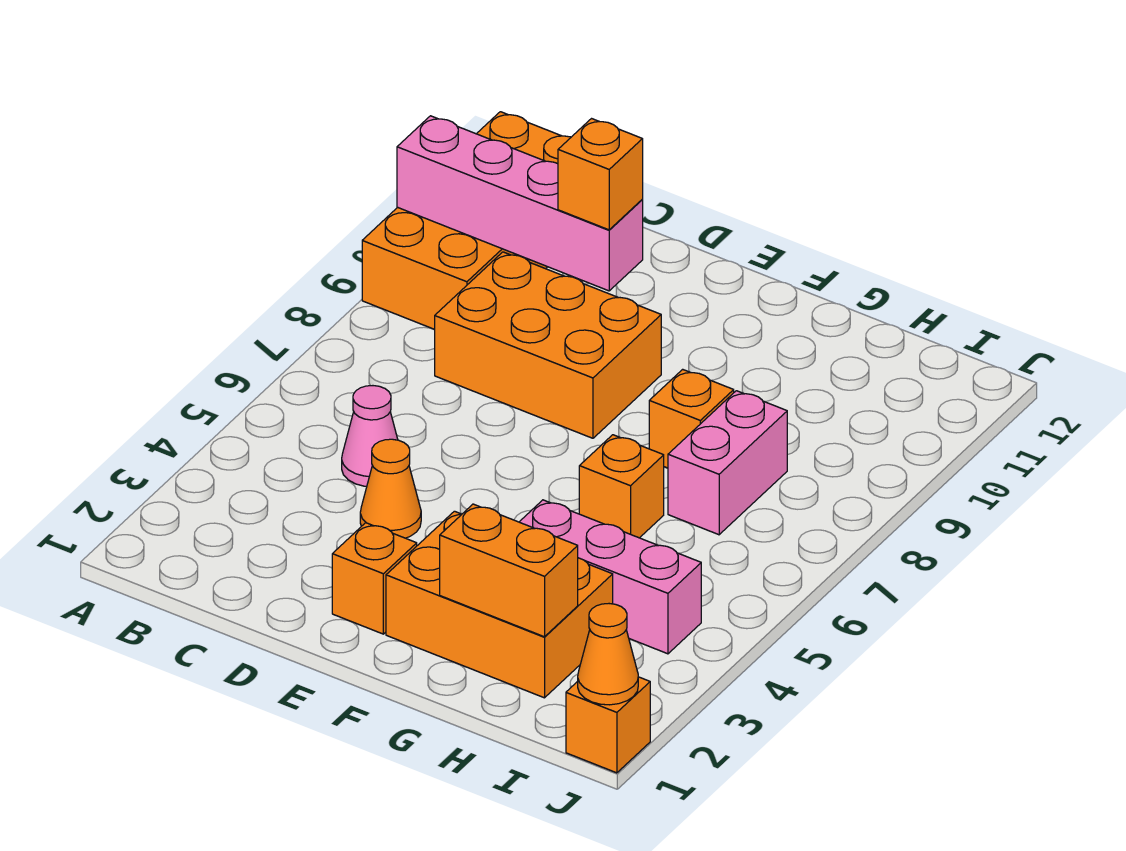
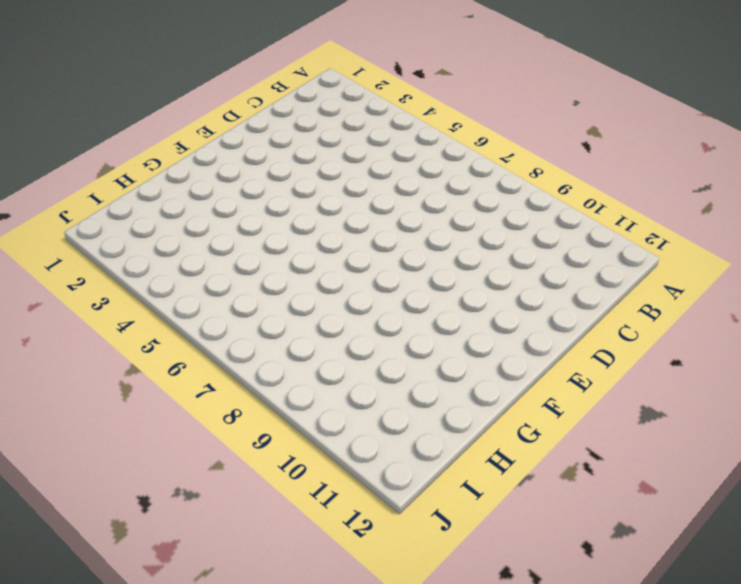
none -> orange brick A9:B12 level 1
none -> pink cone C5 level 1
none -> orange brick C8:E9 level 1

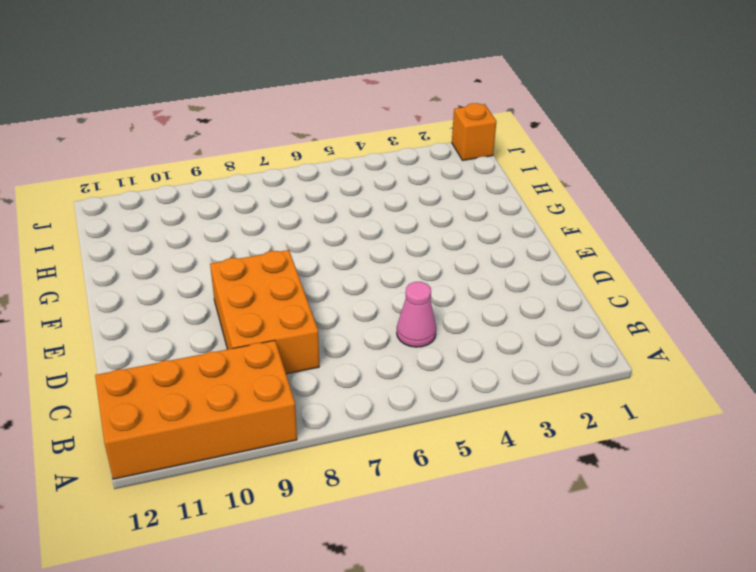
none -> orange cone D4 level 1
none -> orange brick E2 level 1
none -> orange brick F2:H3 level 1

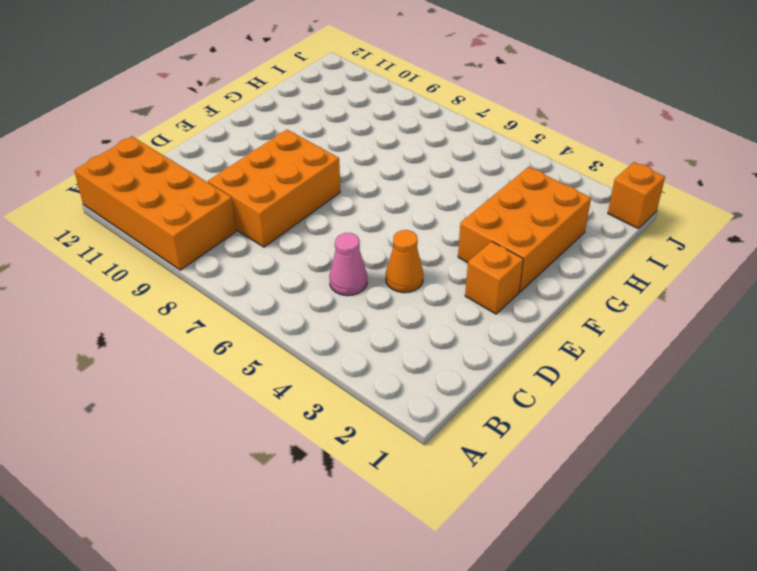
none -> pink brick G4:I4 level 1
none -> orange brick G6 level 1
none -> orange brick G8 level 1

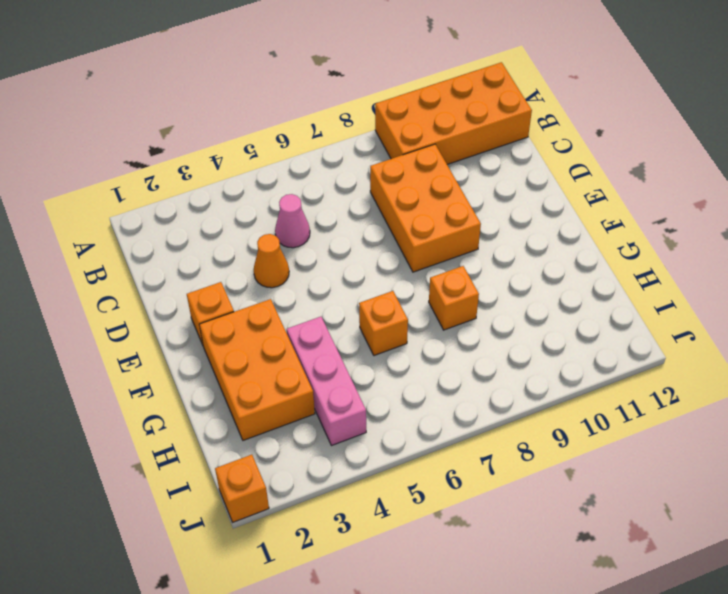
none -> pink brick H7:H8 level 1
none -> pink brick A10:D10 level 2
none -> orange brick G2:H2 level 2

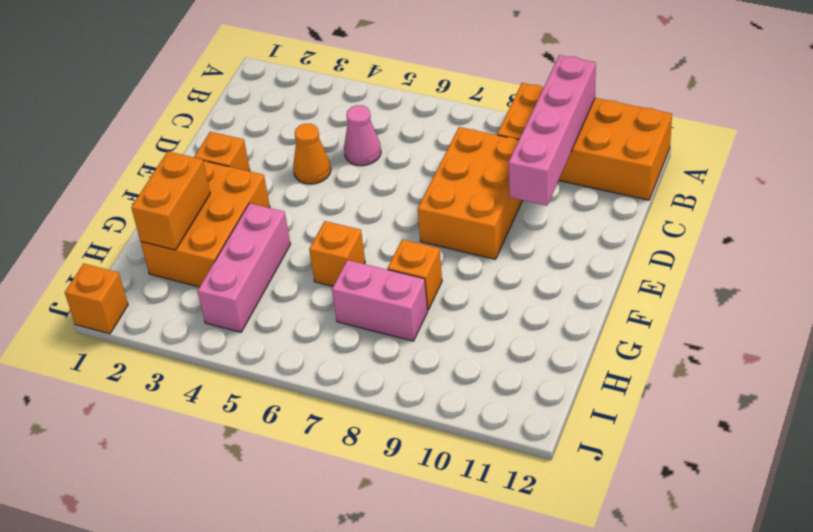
none -> orange cone J1 level 2
none -> orange brick D10 level 3

